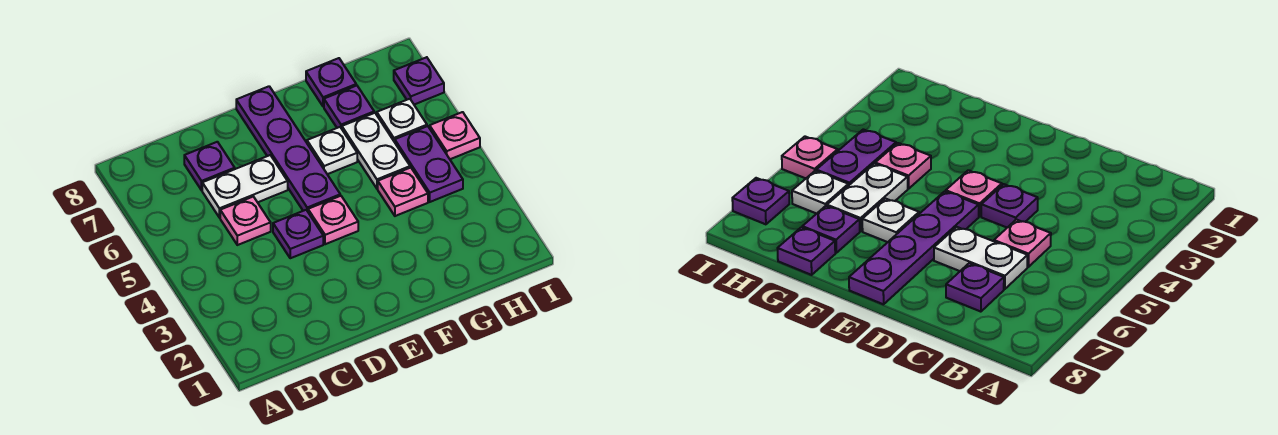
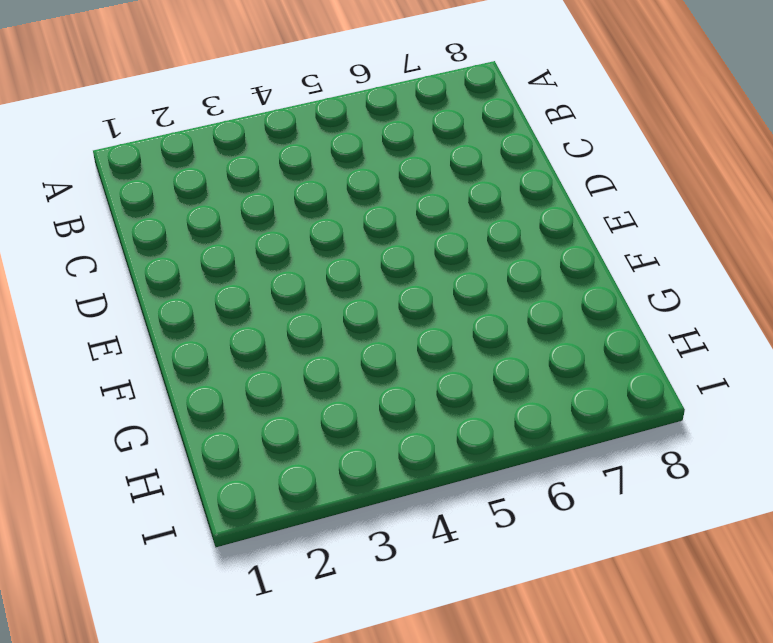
none -> pink plate C5 level 1
none -> white plate C6:D6 level 1
none -> purple plate C7 level 1

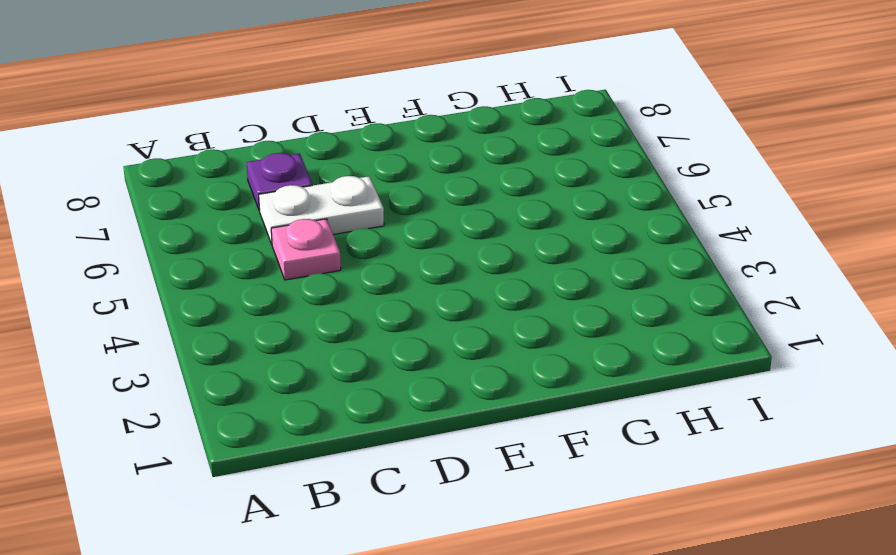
none -> purple plate D4 level 1
none -> pink plate E4 level 1
none -> purple plate E5:E8 level 1

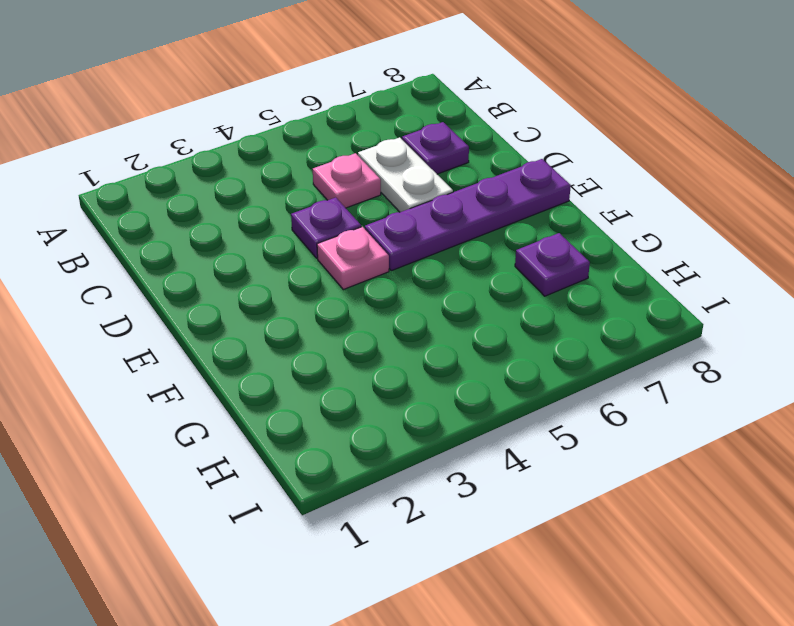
none -> white plate F6 level 1
none -> pink plate G4 level 1
none -> white plate G5:G6 level 1

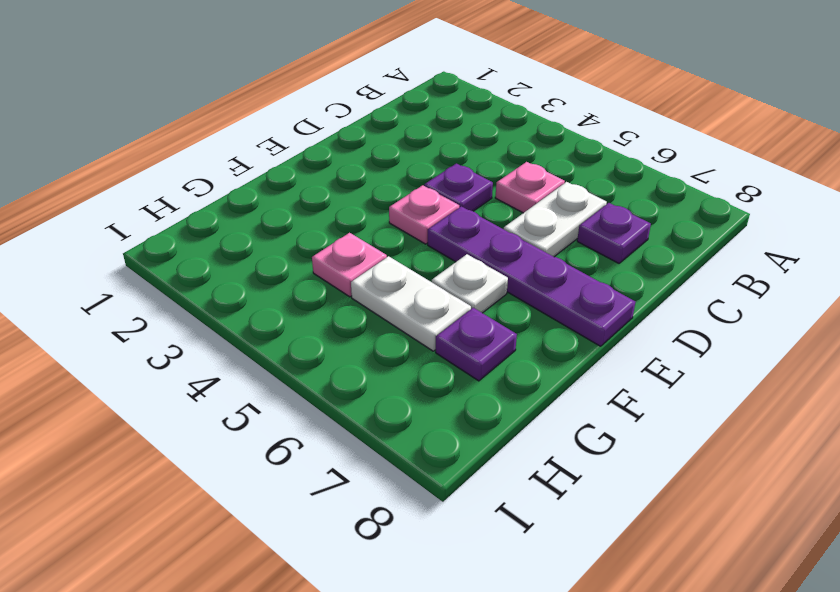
none -> purple plate G8 level 1
none -> purple plate H4:H5 level 1
none -> white plate H6 level 1

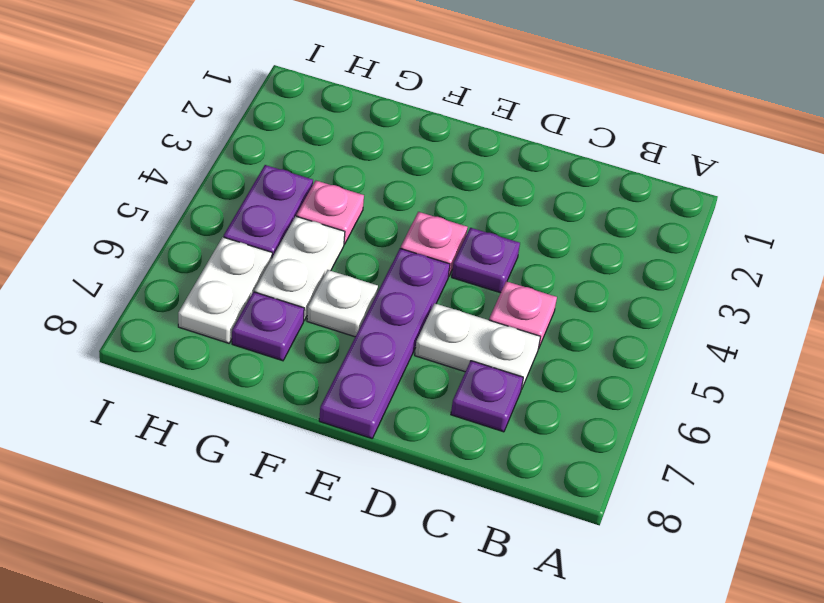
white plate H6:H7 level 1 -> white plate H6 level 1
none -> purple plate G8 level 1
none -> pink plate I5 level 1
none -> purple plate I7 level 1

